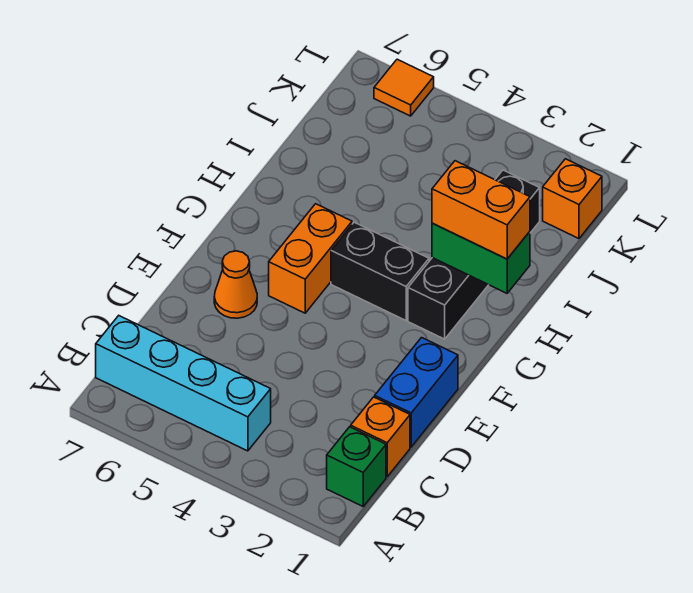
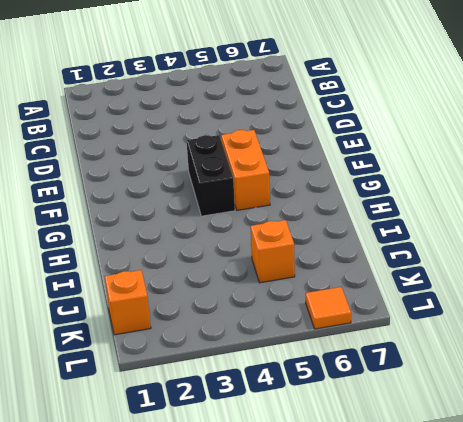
black brick F4:G4 level 1 -> black brick G3:G4 level 1
orange brick J5 level 1 -> orange brick C1 level 1
none -> green brick B1 level 1
none -> cyan brick B4:B7 level 1
none -> blue brick D1:E1 level 1

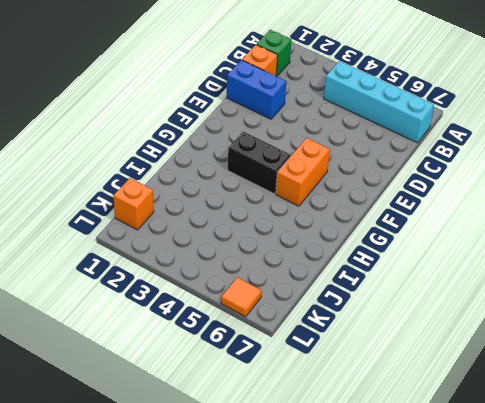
blue brick D1:D2 level 1 -> blue brick D1:E1 level 1
none -> orange cone E6 level 1
none -> black brick G2:J2 level 1
none -> green brick H1:H2 level 2

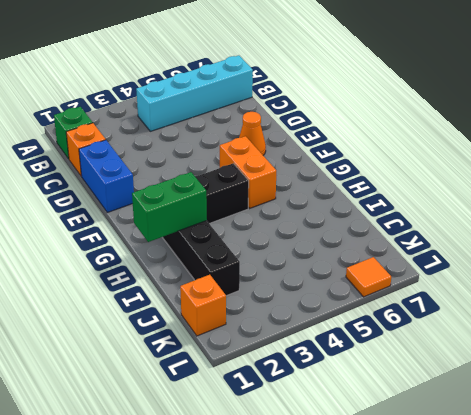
none -> orange brick H1:H2 level 3

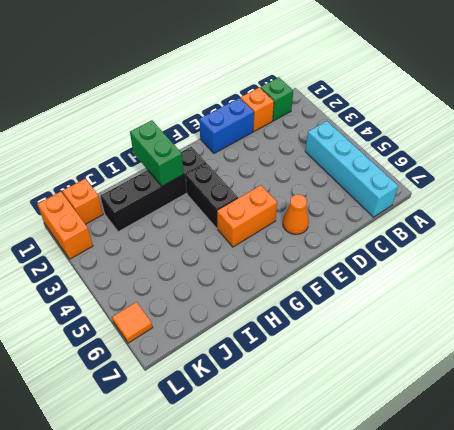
orange brick L1:L2 level 1 -> orange brick H1:H2 level 3

